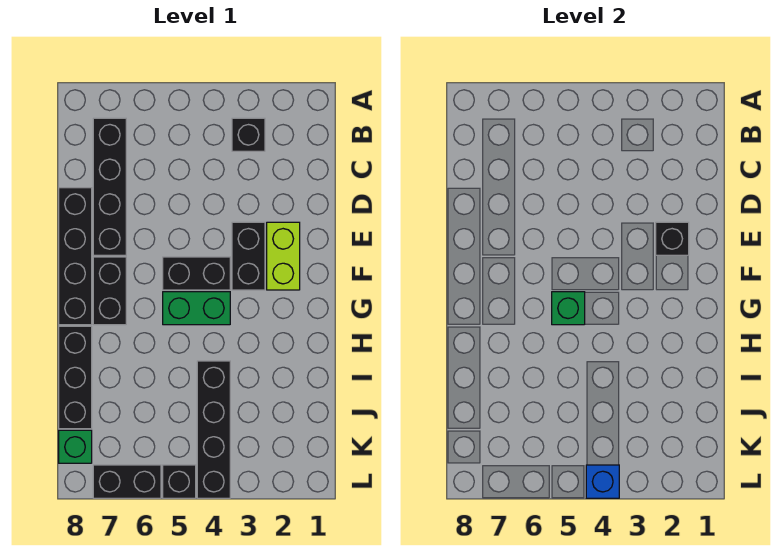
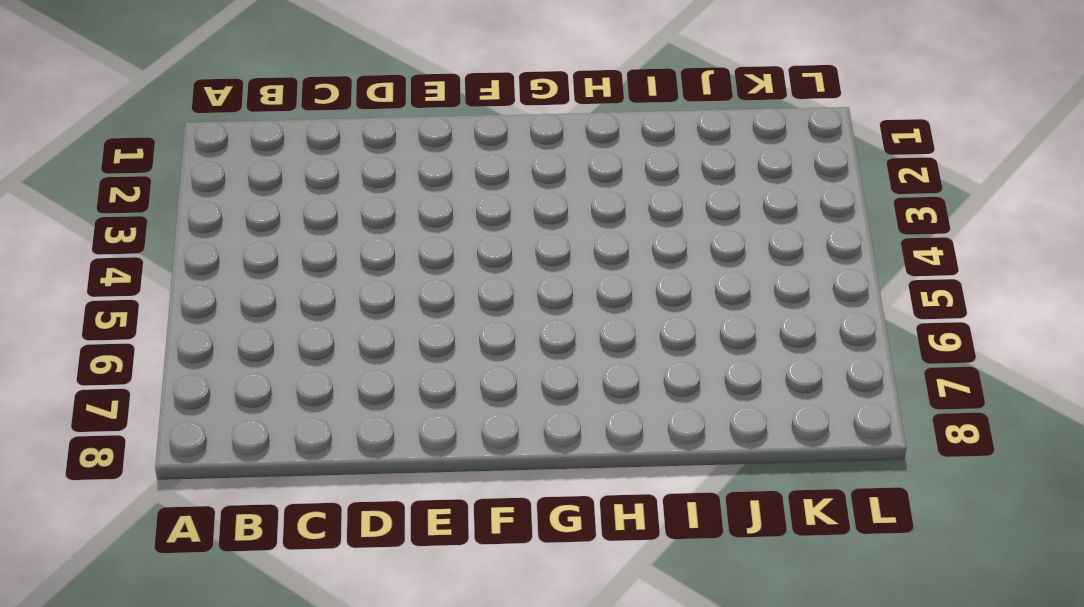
none -> black brick B3 level 1
none -> black brick B7:E7 level 1
none -> black brick D8:G8 level 1

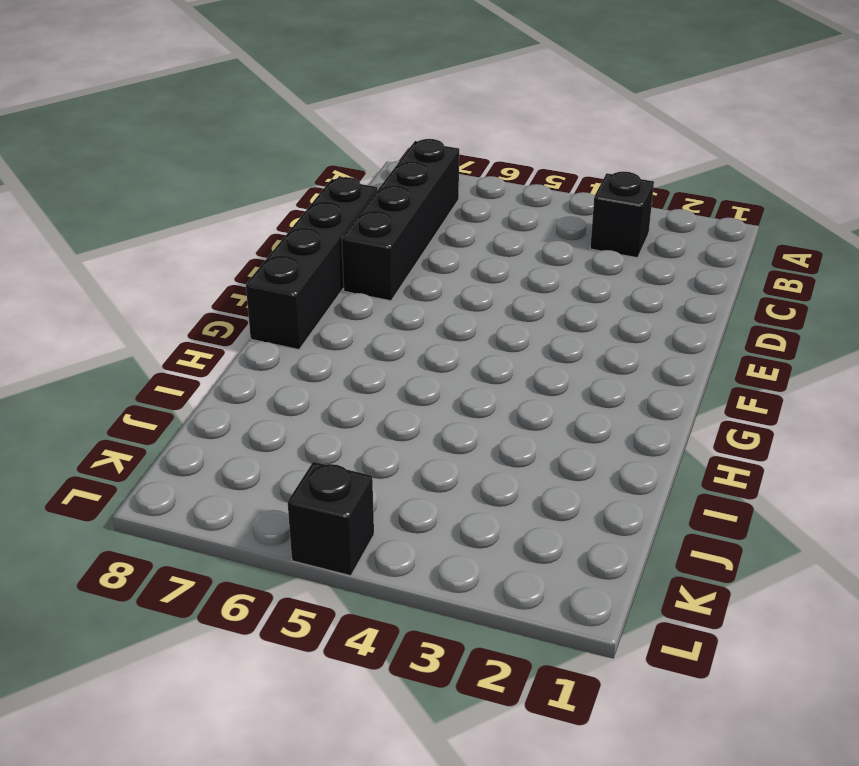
none -> lime brick E2:F2 level 1
none -> black brick E3:F3 level 1
none -> black brick F4:F5 level 1

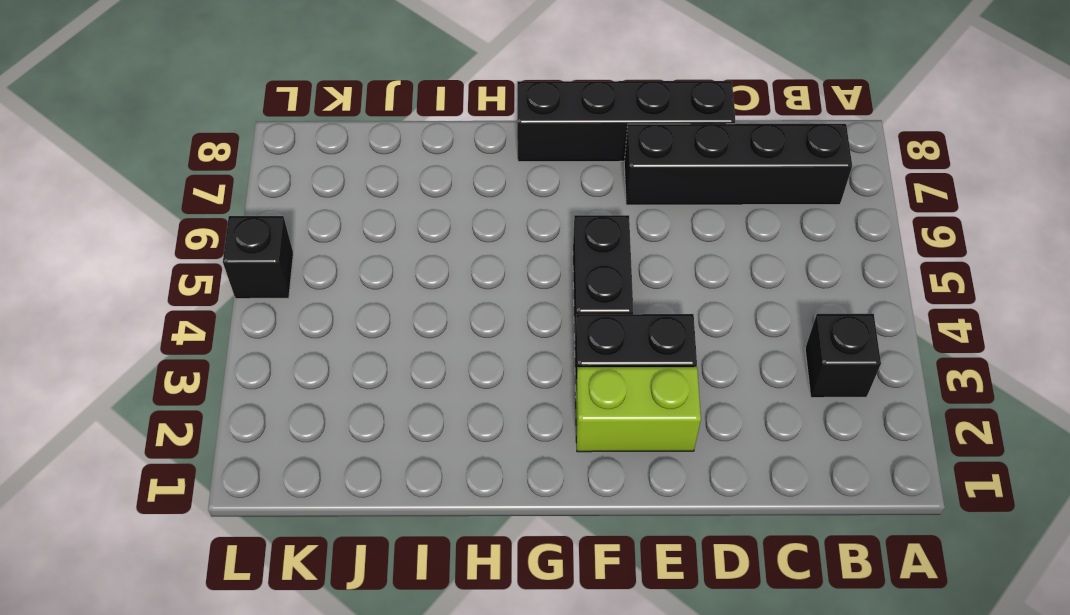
none -> black brick F7:G7 level 1
none -> green brick G4:G5 level 1
none -> black brick H8:J8 level 1

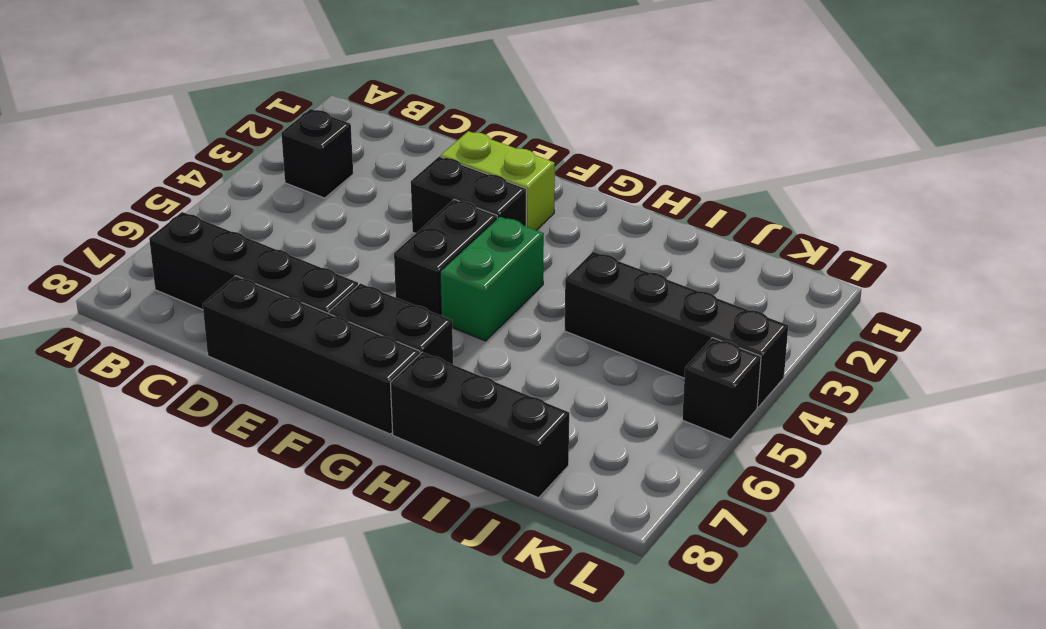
none -> green brick K8 level 1
none -> black brick L6:L7 level 1
none -> black brick E2 level 2

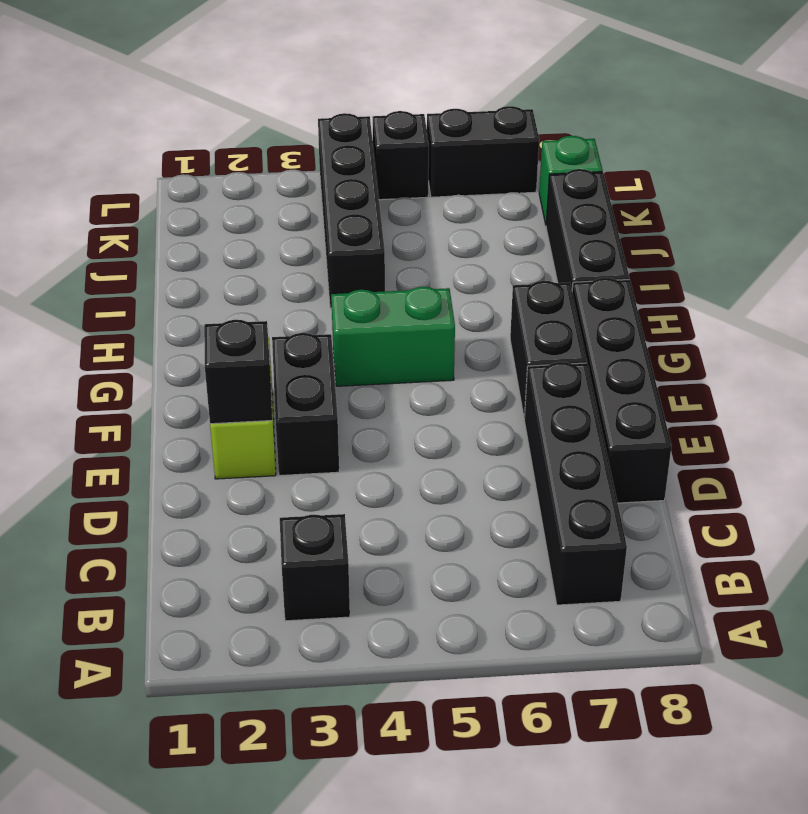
none -> black brick F4:F5 level 1
none -> green brick G5 level 2
none -> blue brick L4 level 2

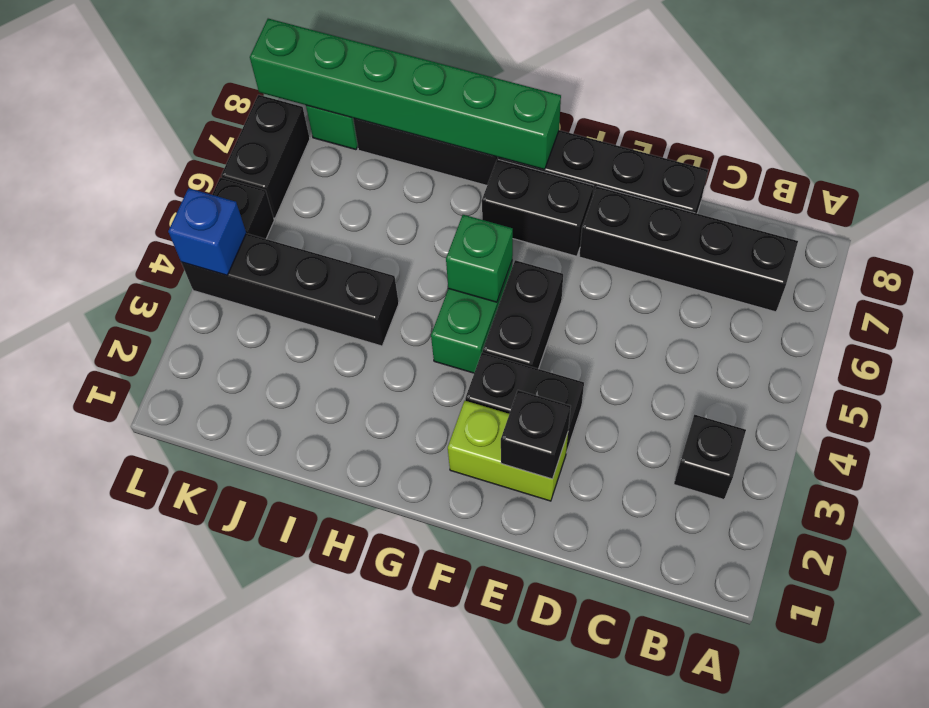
green brick G8:L8 level 2 -> none

